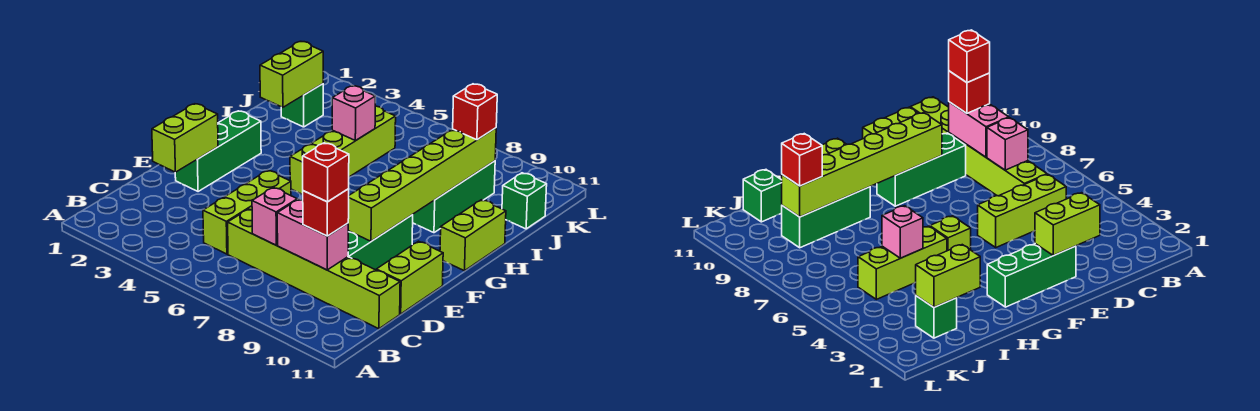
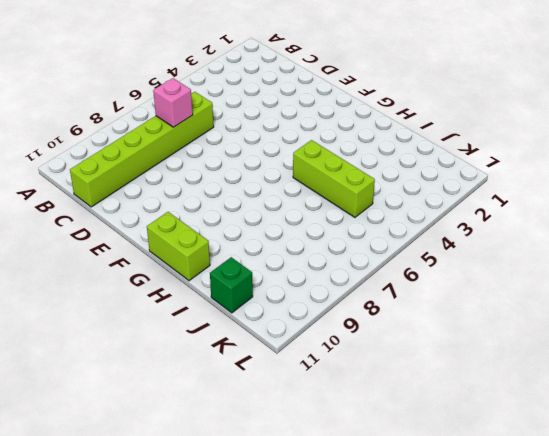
none -> lime brick C5:E5 level 1
none -> green brick D9:F9 level 1
none -> lime brick D11:E11 level 1

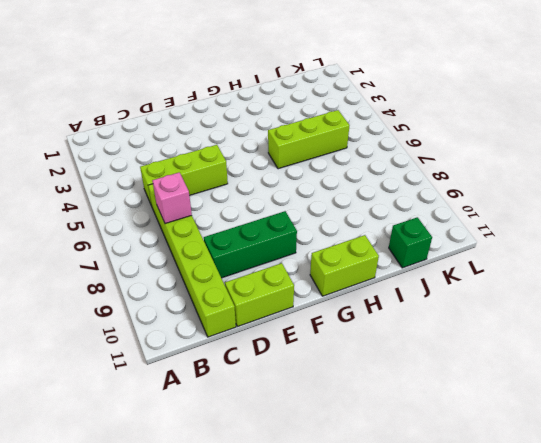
none -> green brick E2:G2 level 1
none -> lime brick G5 level 1
none -> green brick H9:J9 level 1

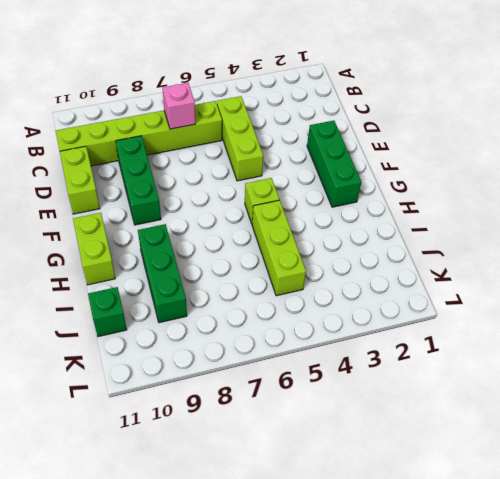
none -> green brick J2 level 1
none -> pink brick C8:C9 level 2
none -> lime brick D2:E2 level 2

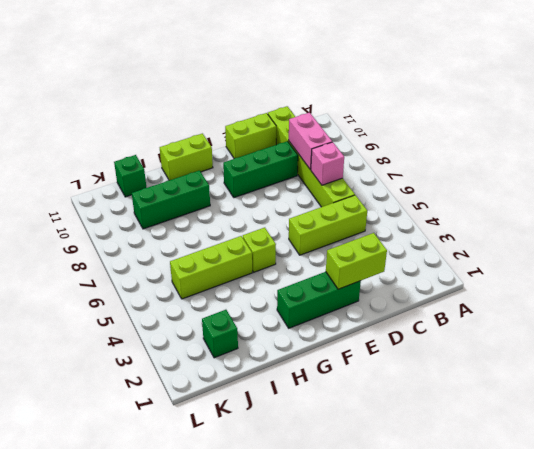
none -> lime brick E9:J9 level 2
none -> lime brick I2:J2 level 2
none -> pink brick I5 level 2

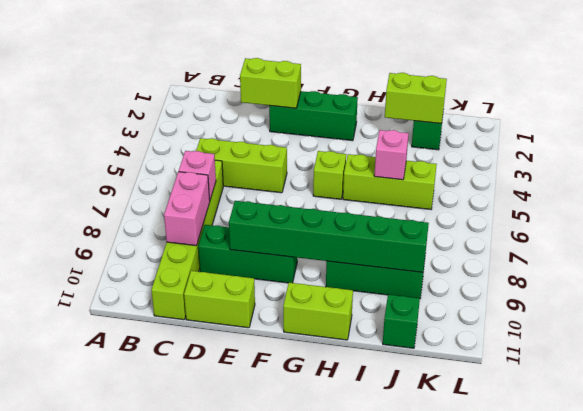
green brick E9:J9 level 2 -> lime brick E9:J9 level 2
none -> red brick C9 level 3
none -> red brick J9 level 3
none -> red brick C9 level 4

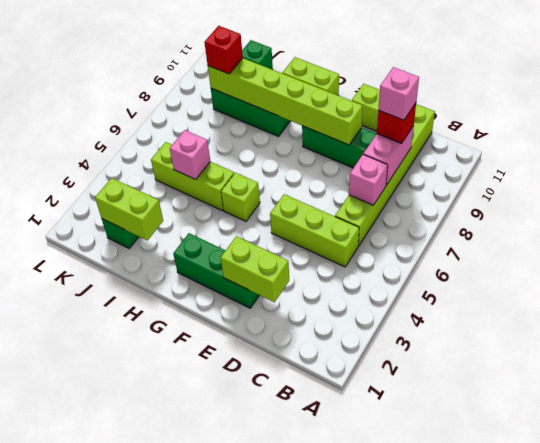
pink brick C9 level 4 -> red brick C9 level 4

